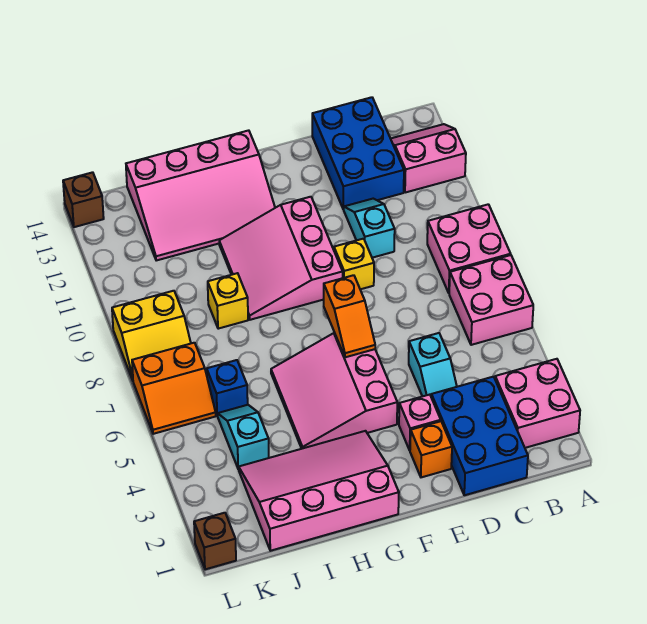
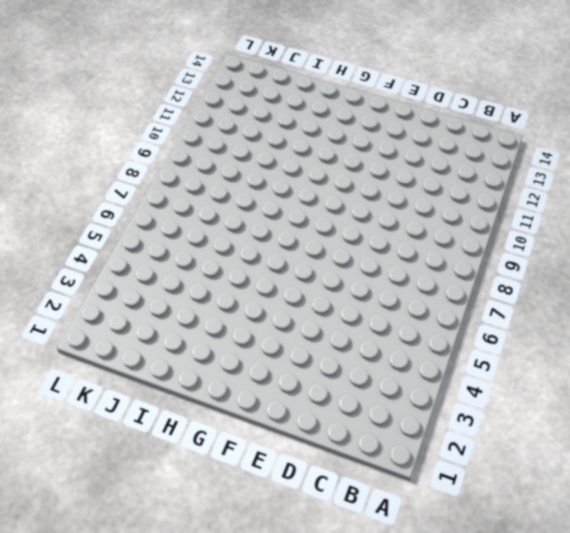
none -> pink brick A2:B3 level 1
none -> pink brick A6:B7 level 1
none -> pink brick A8:B9 level 1

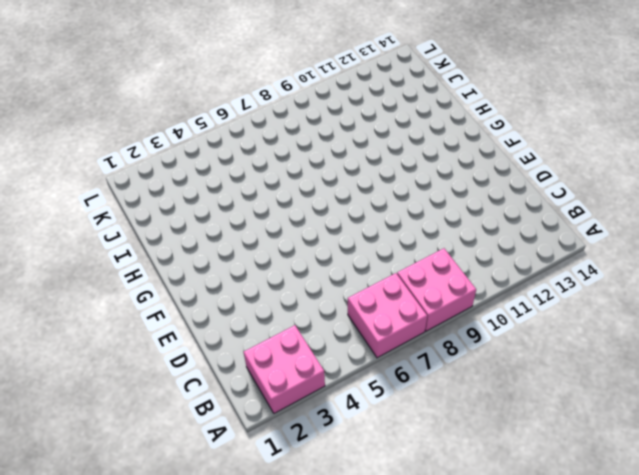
none -> pink slope A12:B13 level 1 top 12
none -> blue brick C1:D3 level 1
none -> blue brick C12:D14 level 1

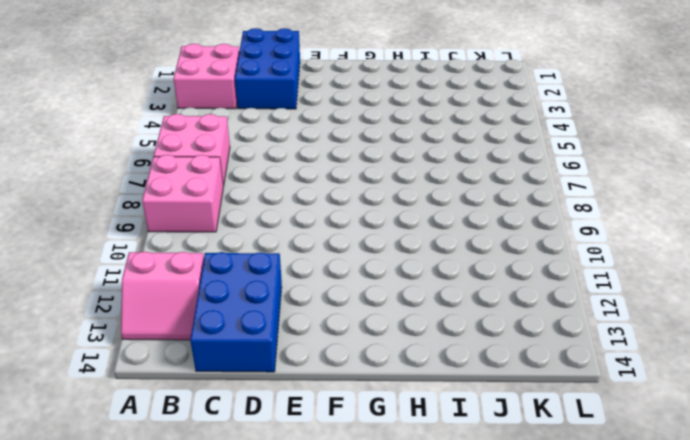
none -> cyan slope D4:D5 level 1 top 5
none -> cyan slope D10:D11 level 1 top 10
none -> orange brick E2 level 1

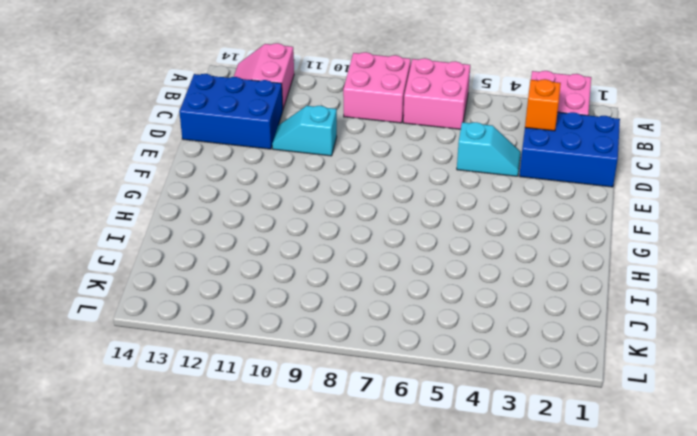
orange brick C3 level 2 -> orange brick E2 level 1
none -> pink brick E3 level 1
none -> yellow brick E9 level 1
none -> pink slope F4:H6 level 1 top F

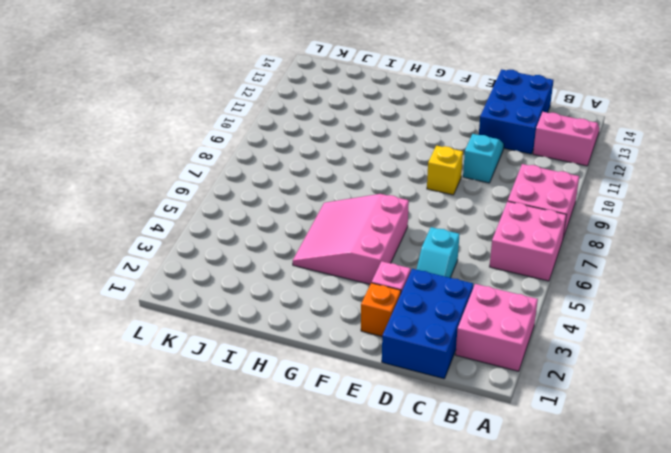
none -> pink slope F9:H11 level 1 top F
none -> pink slope G1:J3 level 1 top 1
none -> pink slope G12:J14 level 1 top 14

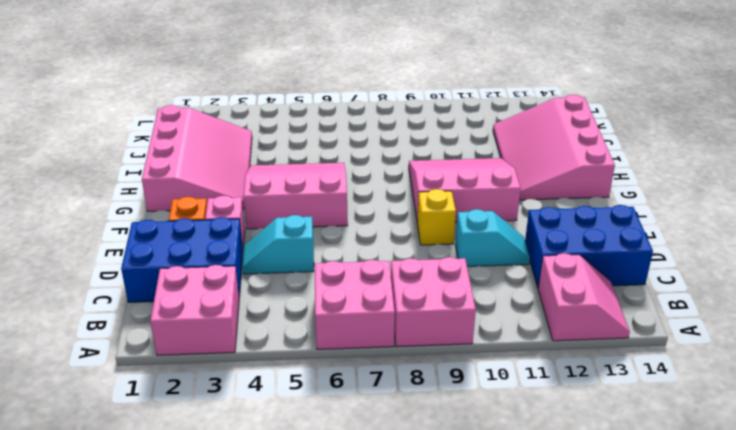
none -> yellow brick I9 level 1
none -> cyan slope J4:J5 level 1 top 4
none -> blue brick J6 level 1

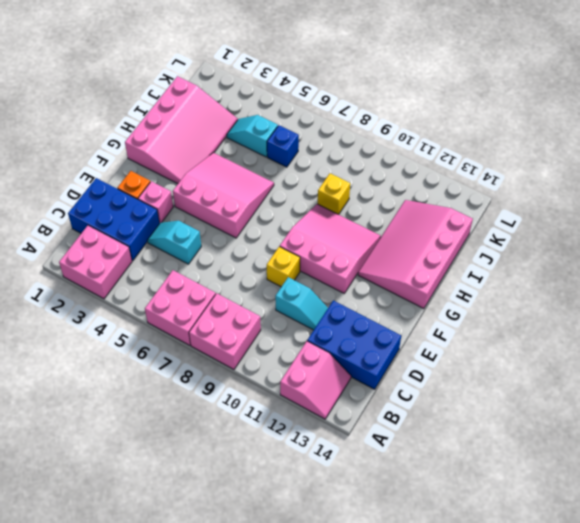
cyan slope J4:J5 level 1 top 5 -> cyan slope J4:J5 level 1 top 4
none -> orange slope K6:L7 level 1 top 7
none -> yellow slope K8:L9 level 1 top 9
none -> brown brick L1 level 1

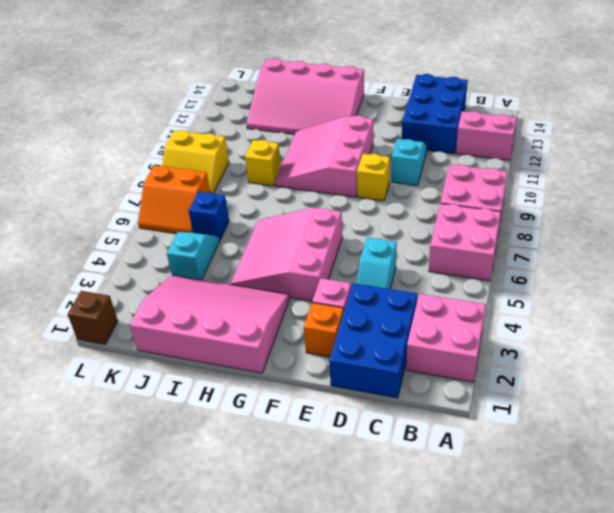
none -> brown brick L14 level 1
none -> orange slope F6:F7 level 2 top 7

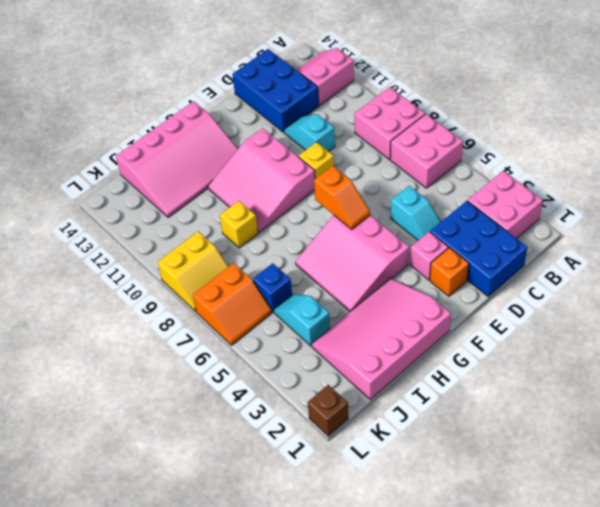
none -> brown brick L14 level 1

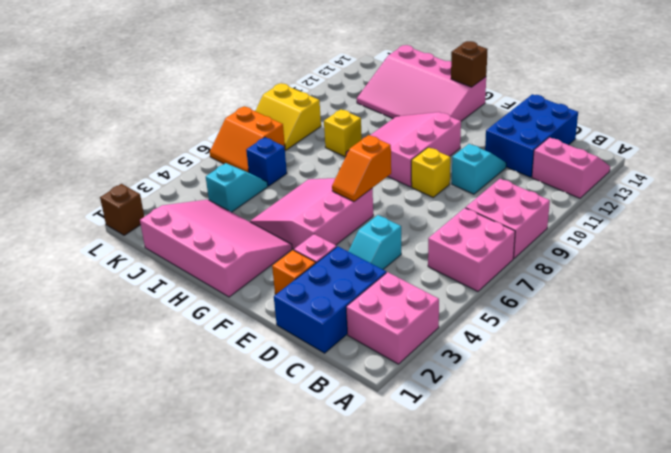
brown brick G14 level 2 -> brown brick L14 level 1

